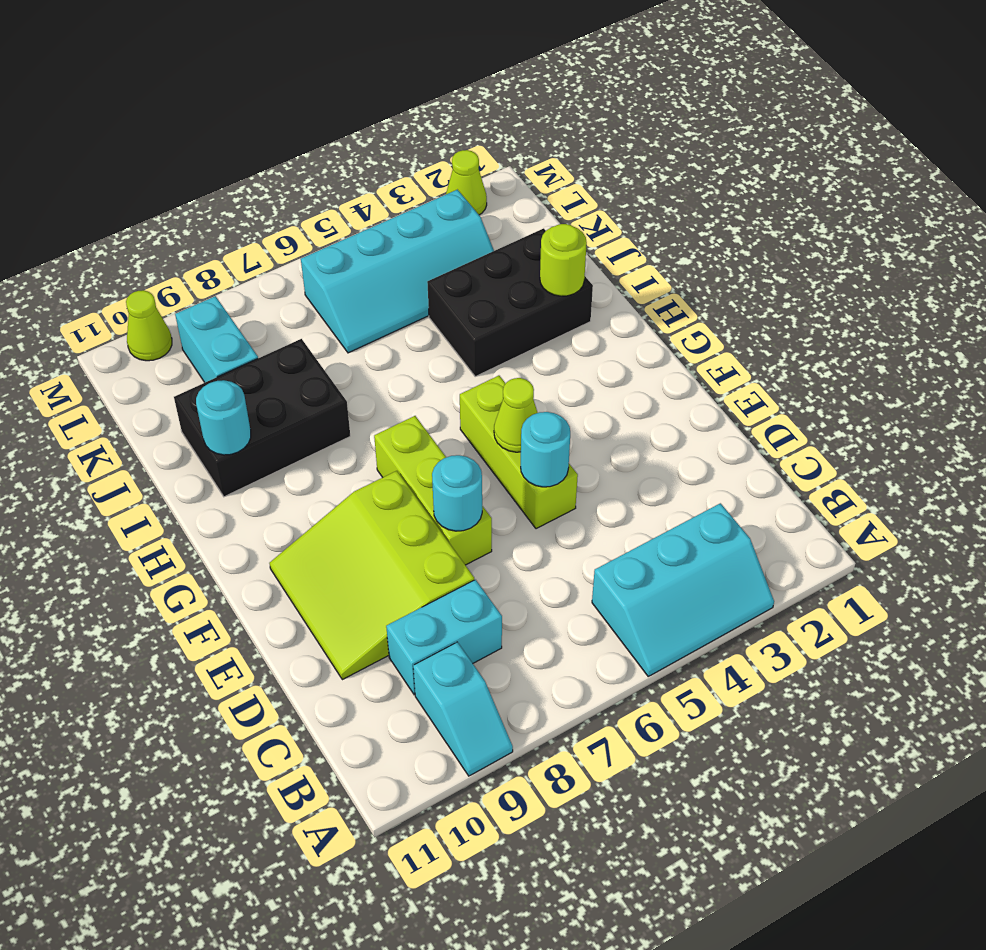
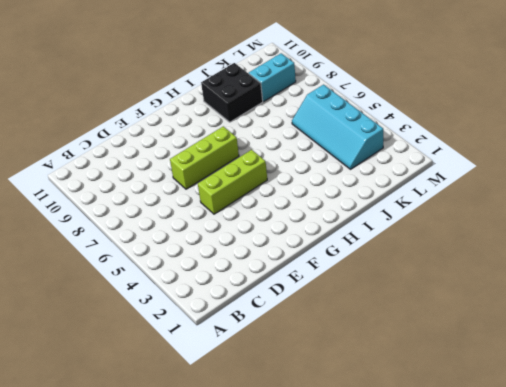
black brick I9:J10 level 1 -> black brick I8:J10 level 1
none -> cyan slope A3:B5 level 1 top B
none -> cyan slope A9:B9 level 1 top B
none -> cyan brick C8:C9 level 1

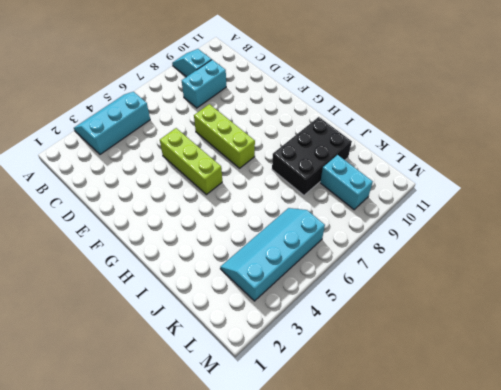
none -> lime slope D8:F10 level 1 top 8
none -> black brick I2:J4 level 1
none -> lime cone M2 level 1

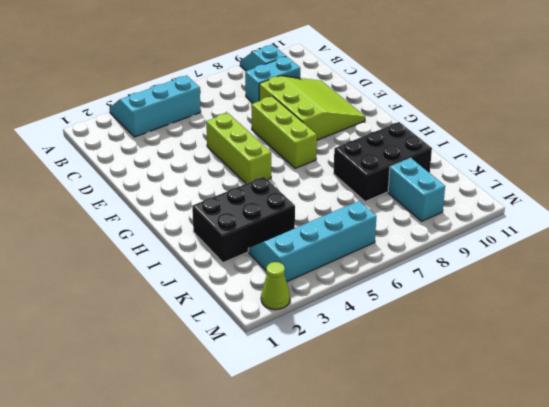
none -> lime cone M10 level 1
none -> cyan round brick E5 level 2
none -> cyan round brick E7 level 2

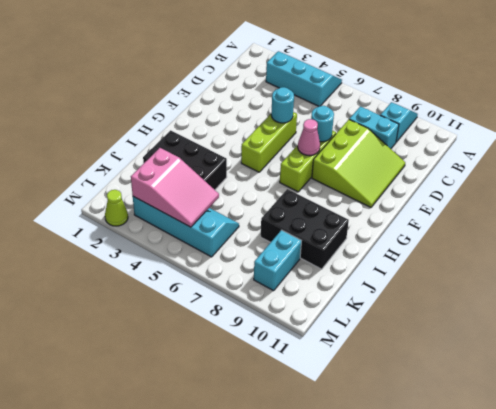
pink cone F7 level 2 -> none
pink slope K3:L5 level 2 top 3 -> none
none -> lime cone M10 level 1
none -> lime cone F5 level 2
none -> lime round brick I2 level 2

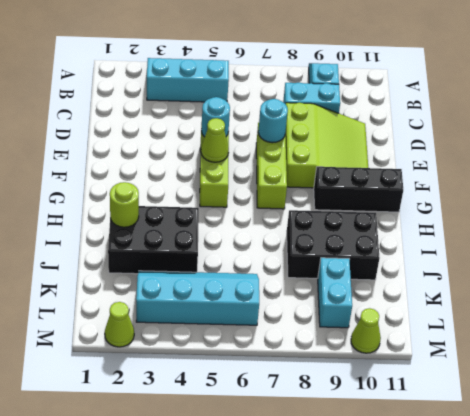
black brick G9:G11 level 1 -> none
none -> cyan round brick I10 level 2

